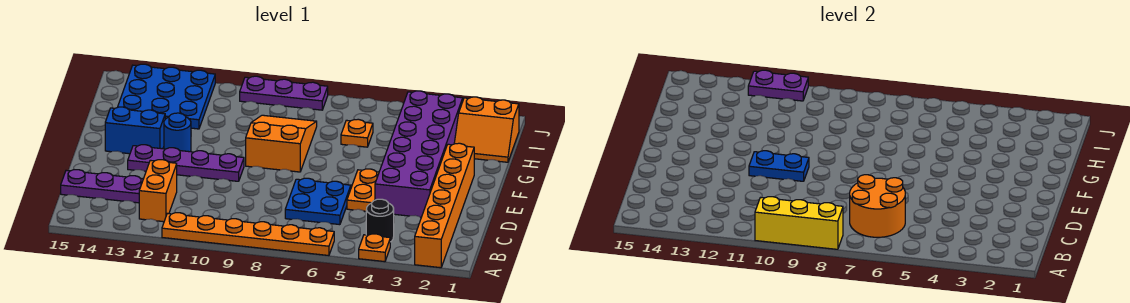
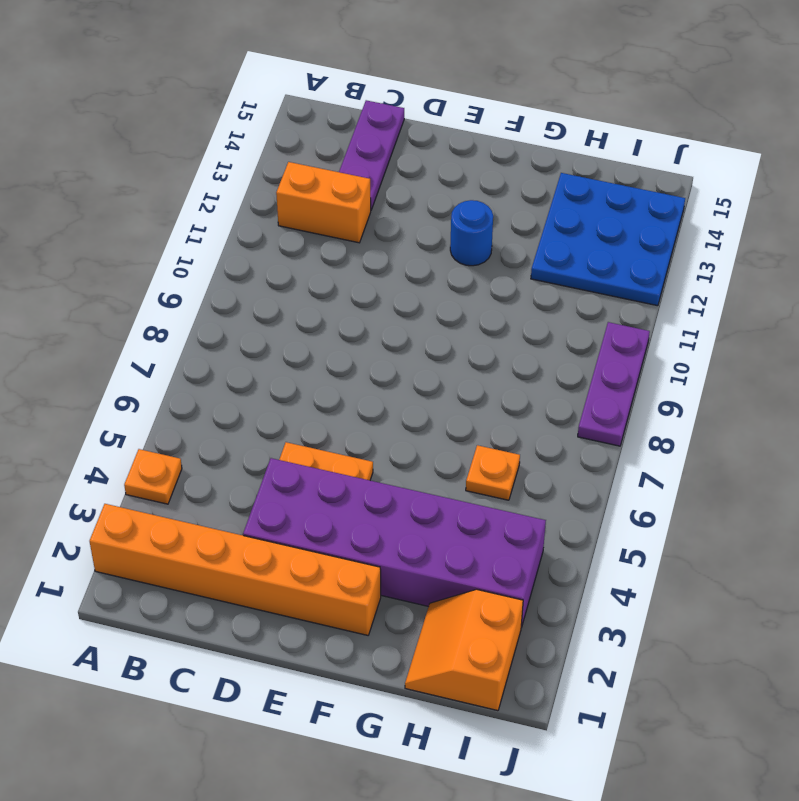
none -> orange plate A6:A11 level 1
none -> black round brick B4 level 1
none -> blue plate C6:D7 level 1

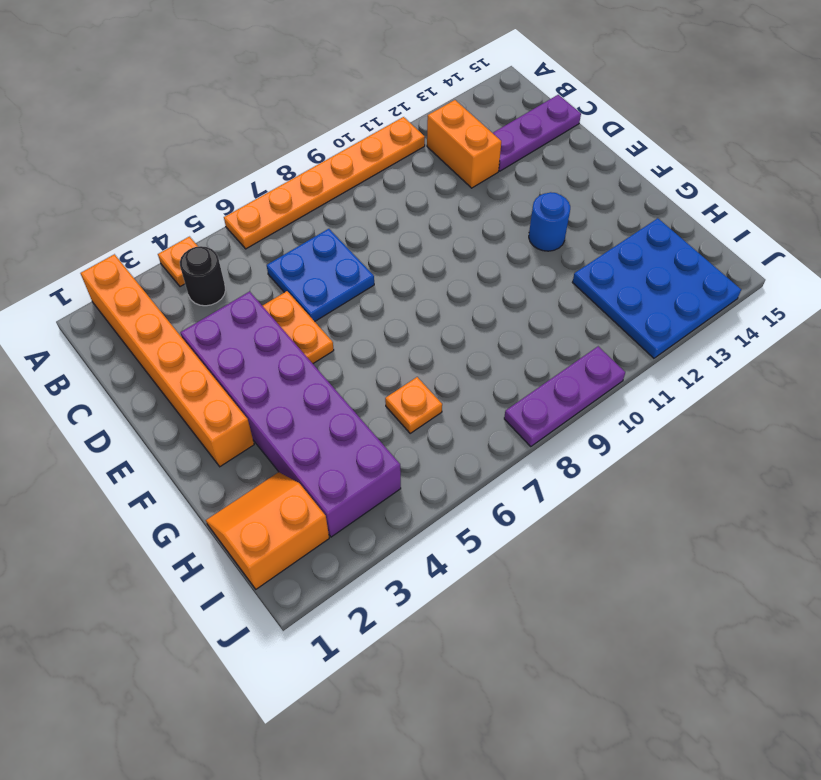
none -> purple plate E10:E13 level 1
none -> orange slope F8:H9 level 1 top F
none -> blue brick F13:F14 level 1

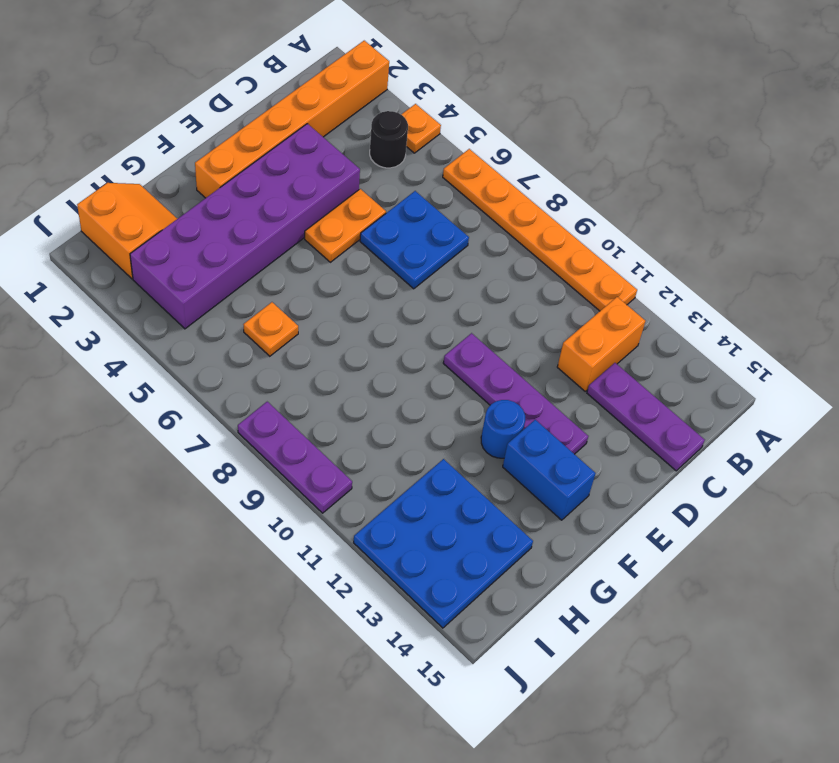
none -> orange slope F8:H9 level 1 top F
none -> yellow brick A8:A10 level 2
none -> orange round brick B6:C7 level 2

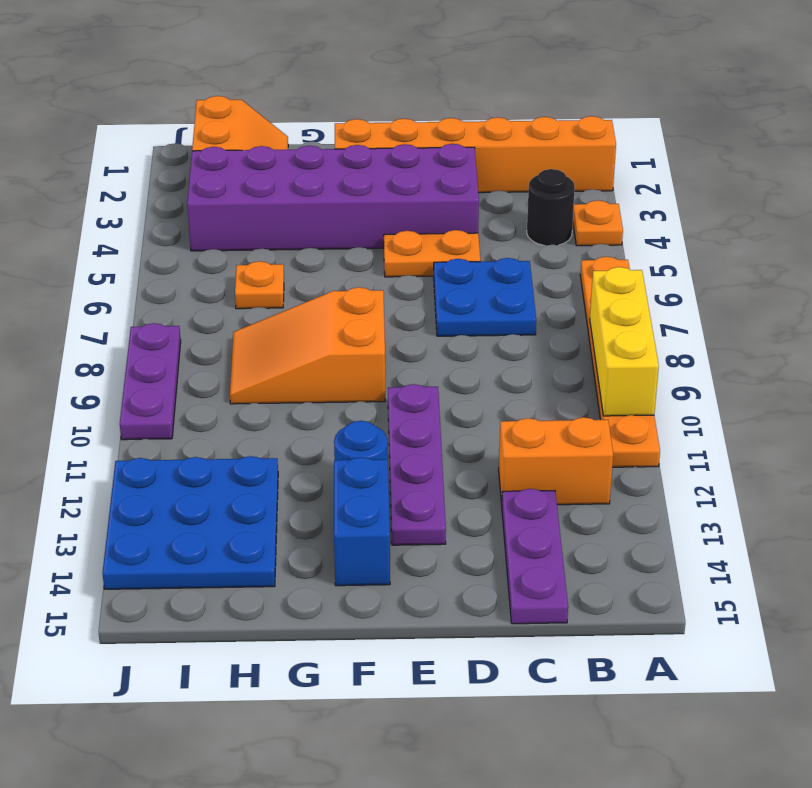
none -> orange round brick B6:C7 level 2
none -> blue plate E10:E11 level 2
none -> purple plate J11:J12 level 2

